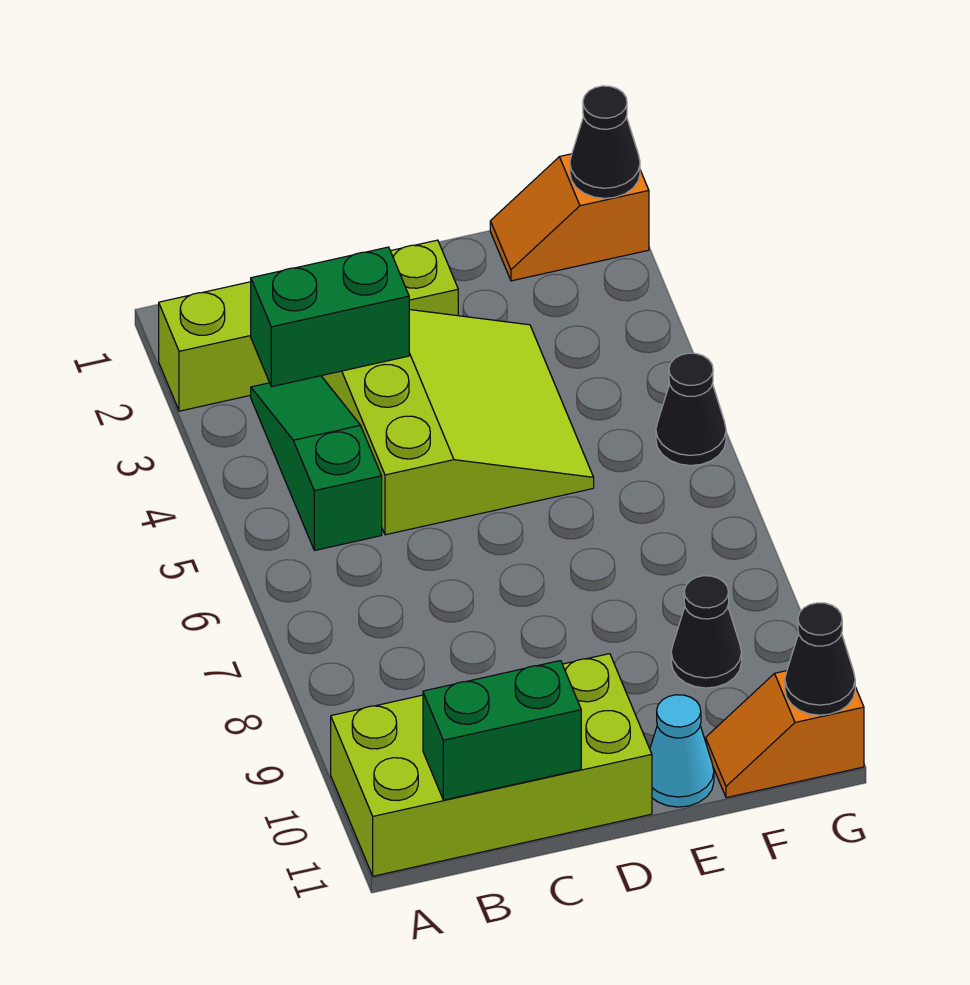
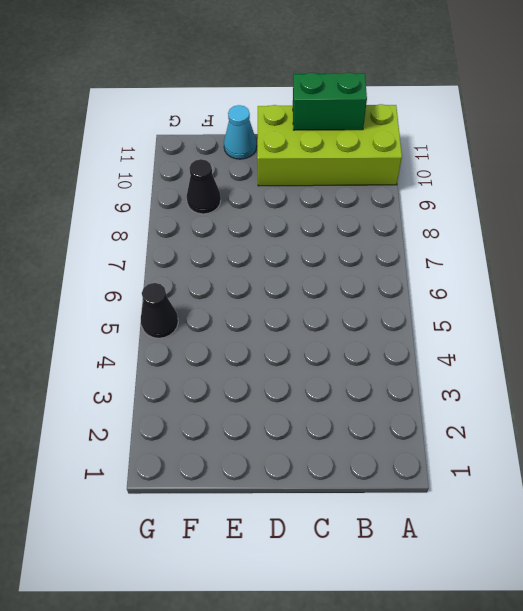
none -> lime brick A2:D2 level 1
none -> green slope B3:B5 level 1 top 5
none -> lime slope C3:E5 level 1 top C

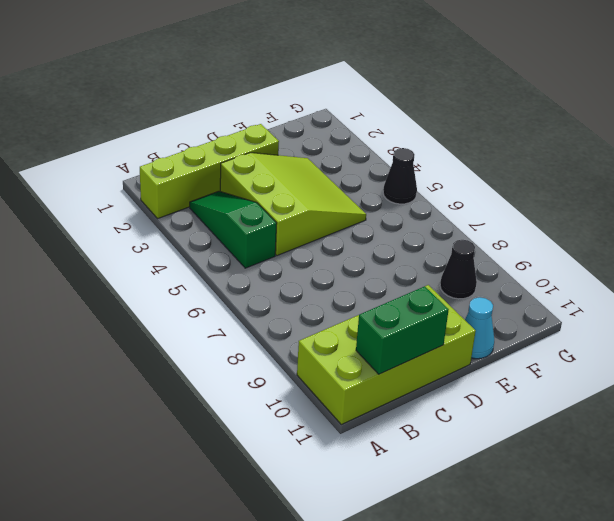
none -> orange slope F1:G1 level 1 top G
none -> orange slope F11:G11 level 1 top G
none -> green brick B3:C3 level 2

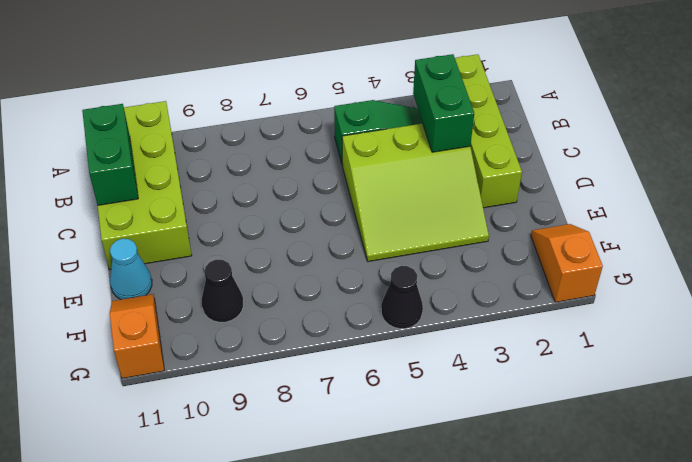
none -> black cone G1 level 2
none -> black cone G11 level 2

